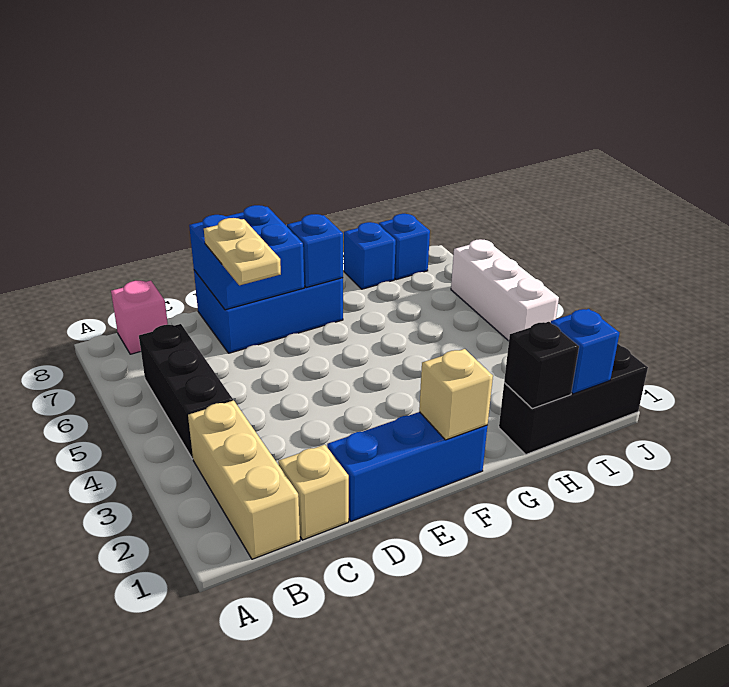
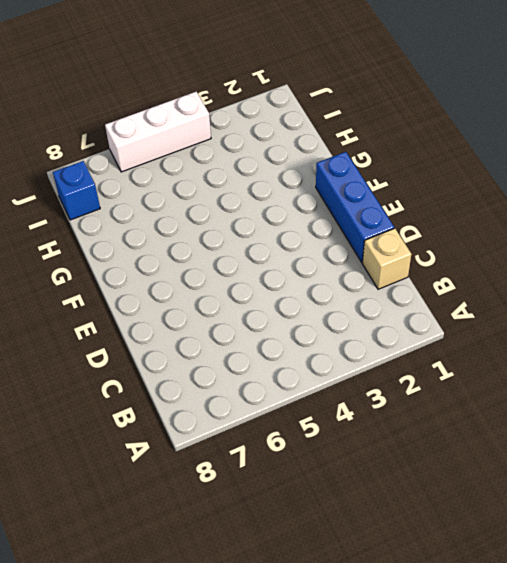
none -> tan brick B1:B3 level 1
none -> black brick B4:B6 level 1
none -> pink brick B8 level 1

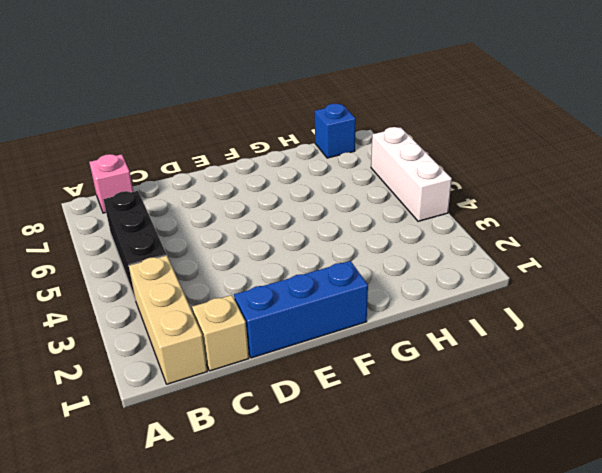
none -> blue brick D7:F8 level 1
none -> black brick H1:J1 level 1
none -> blue brick H8 level 1

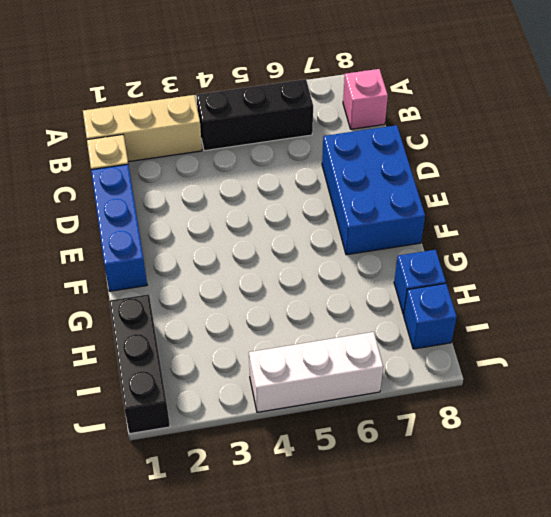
none -> blue brick D7:E8 level 2
none -> tan brick F1 level 2
none -> blue brick F7 level 2

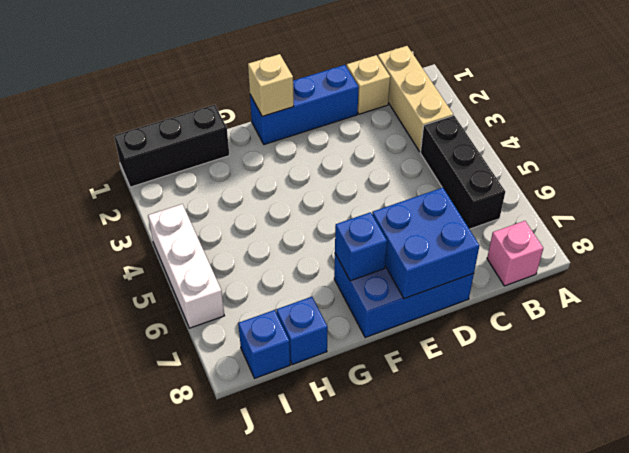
none -> black brick H1 level 2
none -> blue brick I1 level 2
none -> tan plate D6:D7 level 3

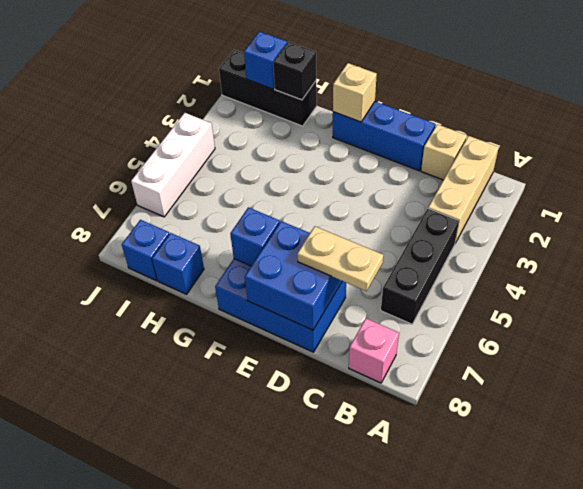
tan plate C7:D7 level 3 -> tan plate D6:D7 level 3

